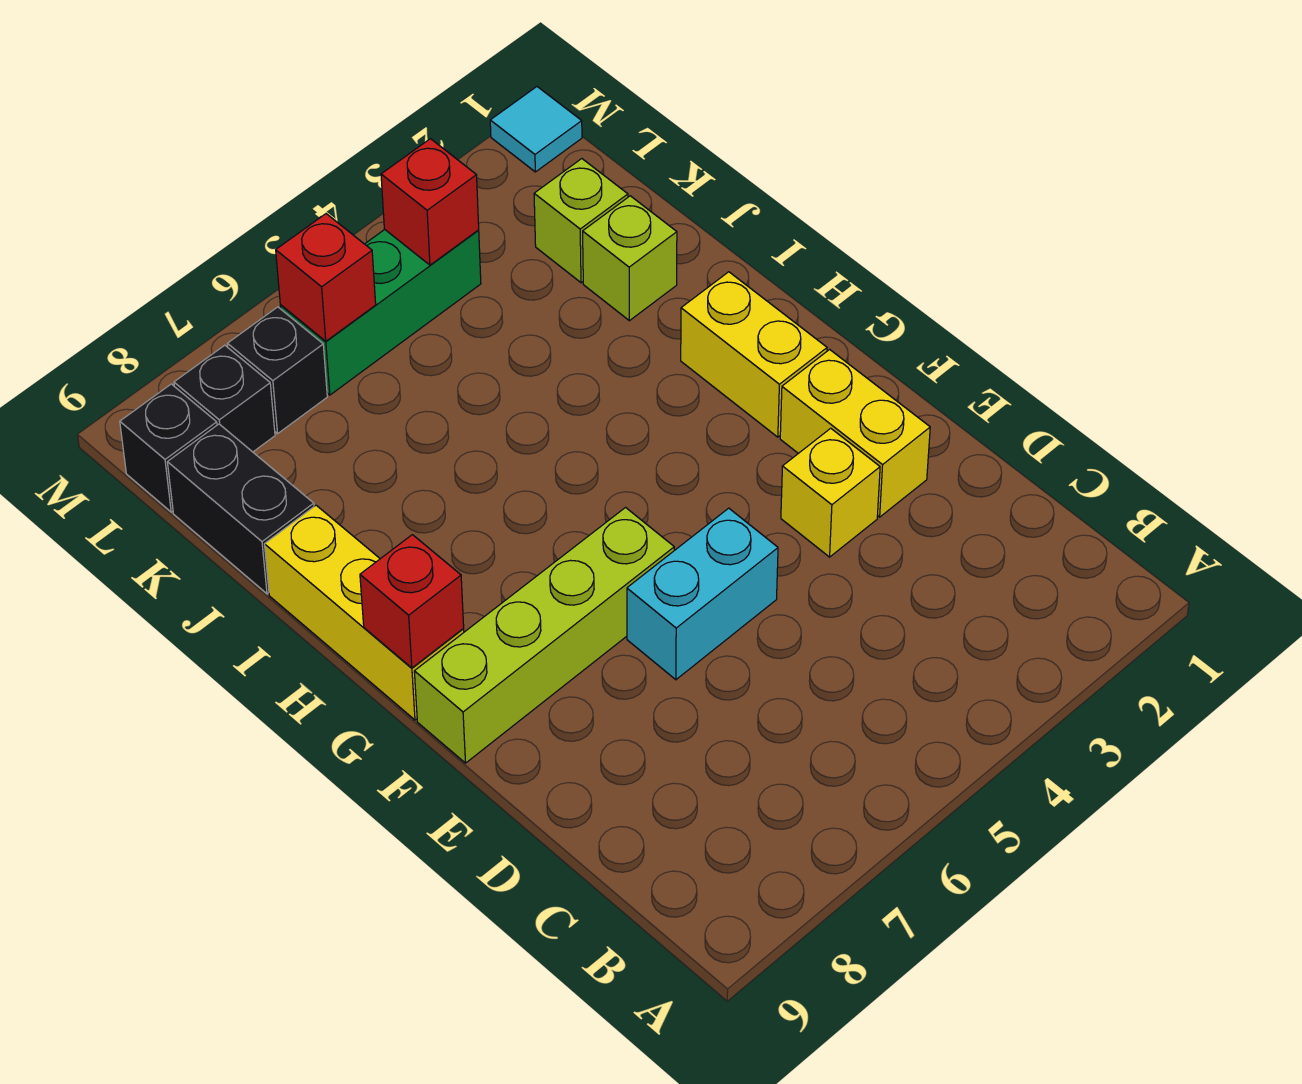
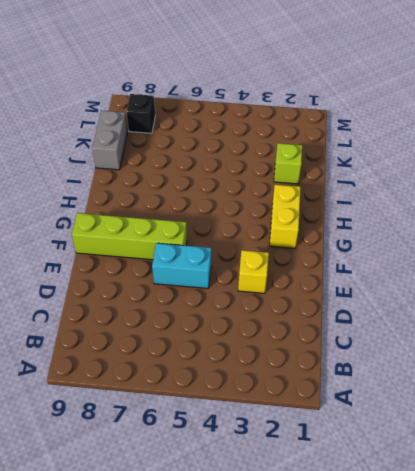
grey brick J9:K9 level 1 -> black brick J9:K9 level 1
none -> yellow brick E2:F2 level 1
none -> yellow brick G9:I9 level 1
none -> lime brick K2 level 1

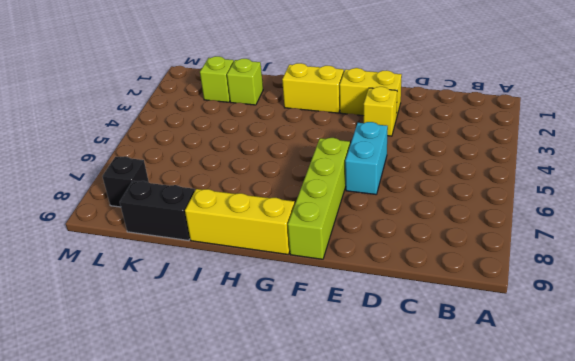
none -> green brick L4:L6 level 1
none -> black brick L7 level 1
none -> black brick L9 level 1

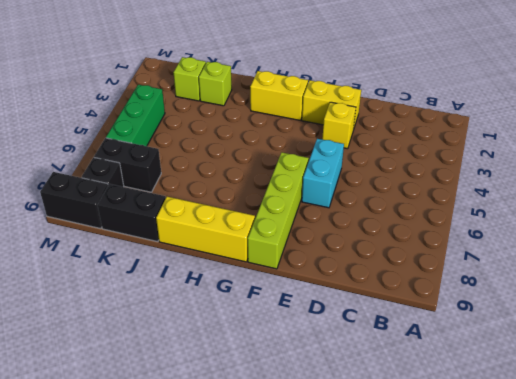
black brick K7:L7 level 1 -> black brick L7 level 1
black brick L9:M9 level 1 -> black brick L9 level 1
none -> cyan tile M1 level 1
none -> red brick G9 level 2
none -> red brick L4 level 2

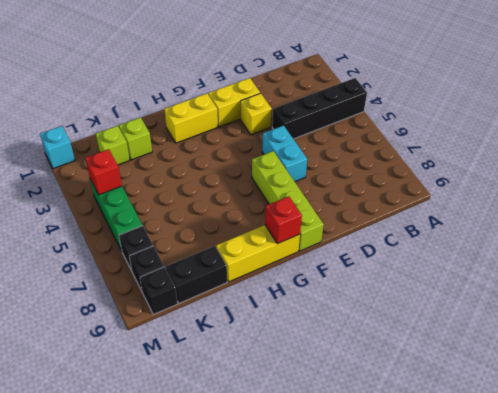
black brick A4:D4 level 1 -> none
cyan brick M1 level 1 -> cyan tile M1 level 1
none -> red brick L6 level 2

